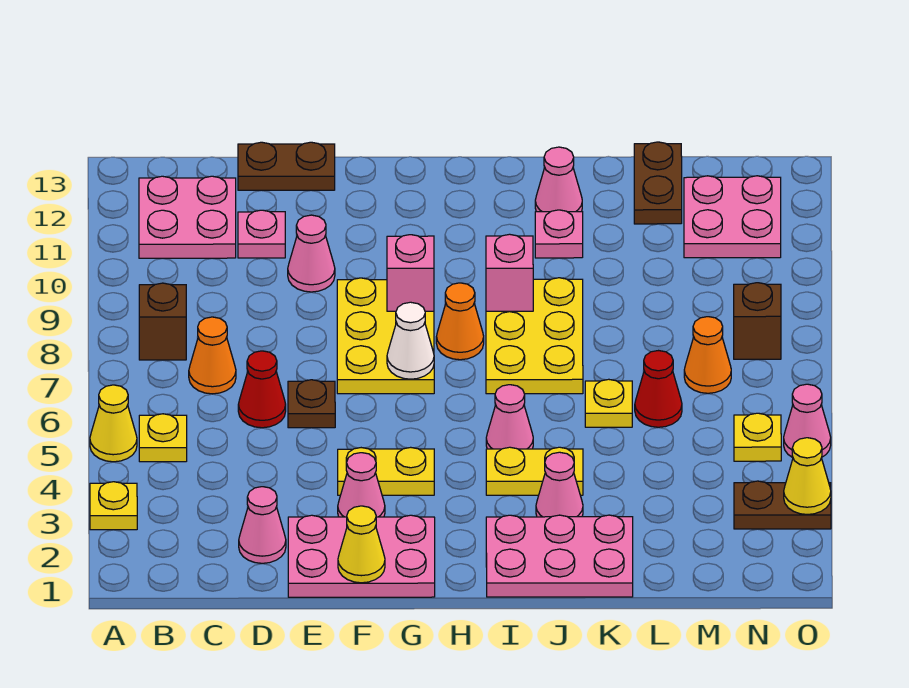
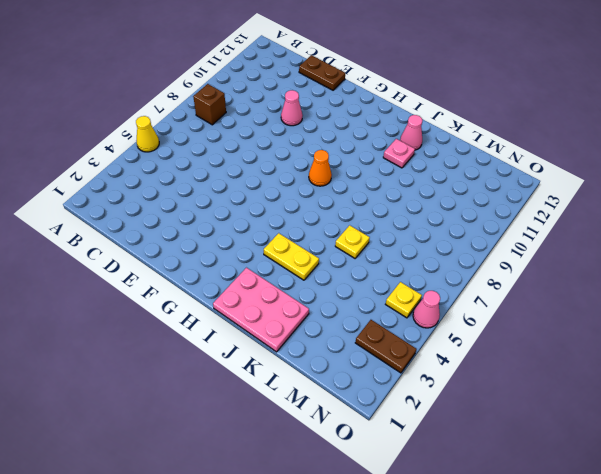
none -> yellow plate A3 level 1
none -> yellow plate B5 level 1
none -> pink plate B11:C12 level 1
none -> orange cone C7 level 1

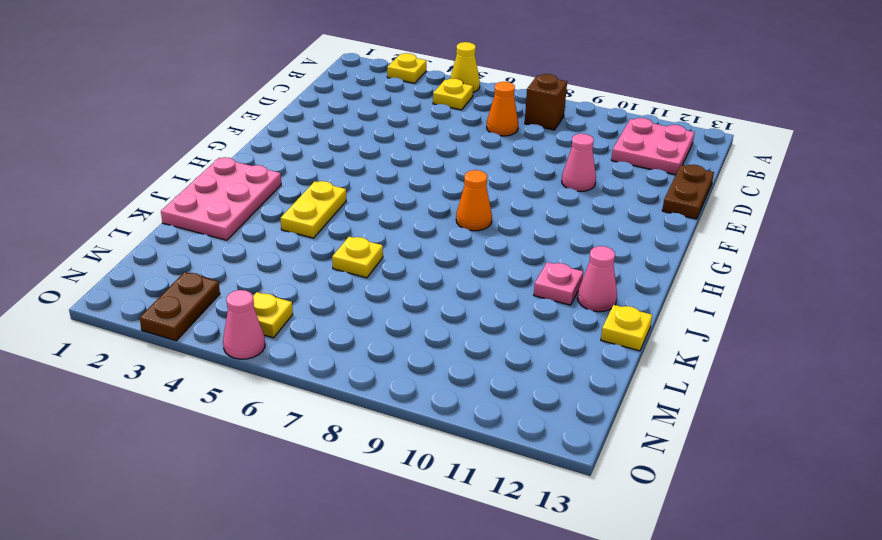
yellow plate K13 level 1 -> none
none -> pink cone D2 level 1
none -> red cone D6 level 1
none -> pink plate D11 level 1
none -> pink plate E1:G2 level 1

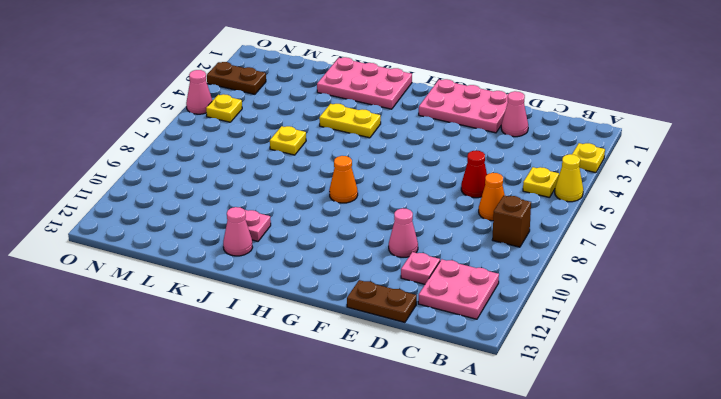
none -> brown plate E6 level 1
none -> pink cone F3 level 1
none -> yellow plate F4:G4 level 1
none -> yellow plate F7:G9 level 1

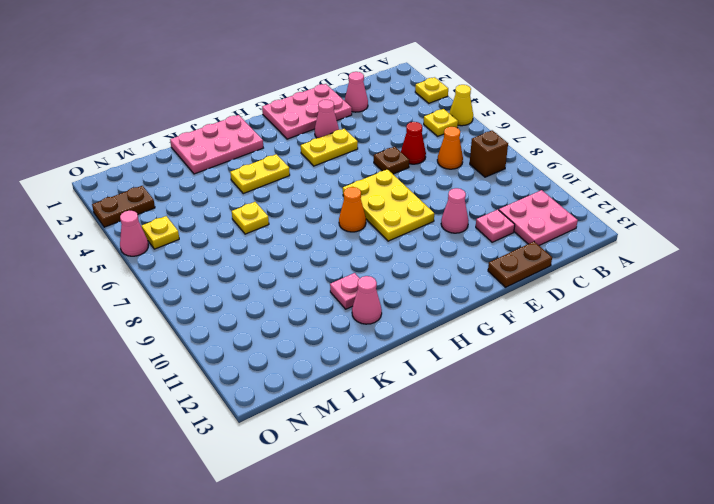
none -> pink cone I5 level 1
none -> yellow plate I7:J9 level 1
none -> pink cone J3 level 1
none -> red cone L6 level 1

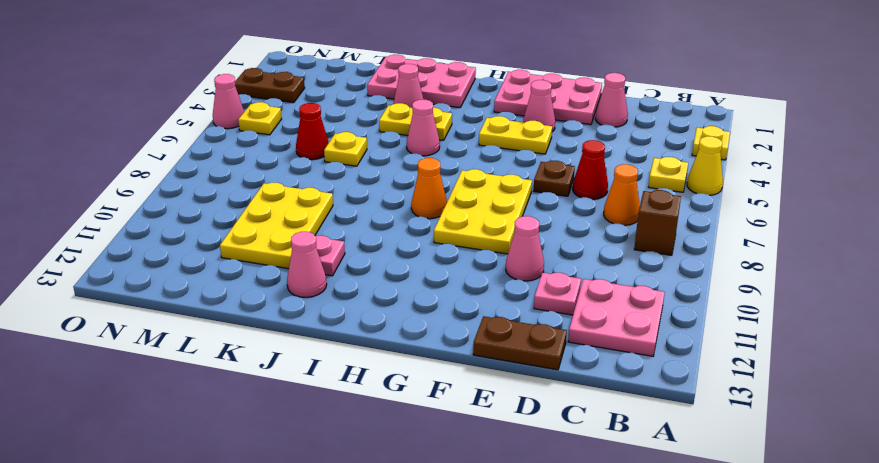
yellow plate K9:L11 level 1 -> yellow plate I7:J9 level 1
none -> brown plate L12:L13 level 1
none -> orange cone M7 level 1
none -> pink plate M11:N12 level 1
none -> brown brick N8 level 1

